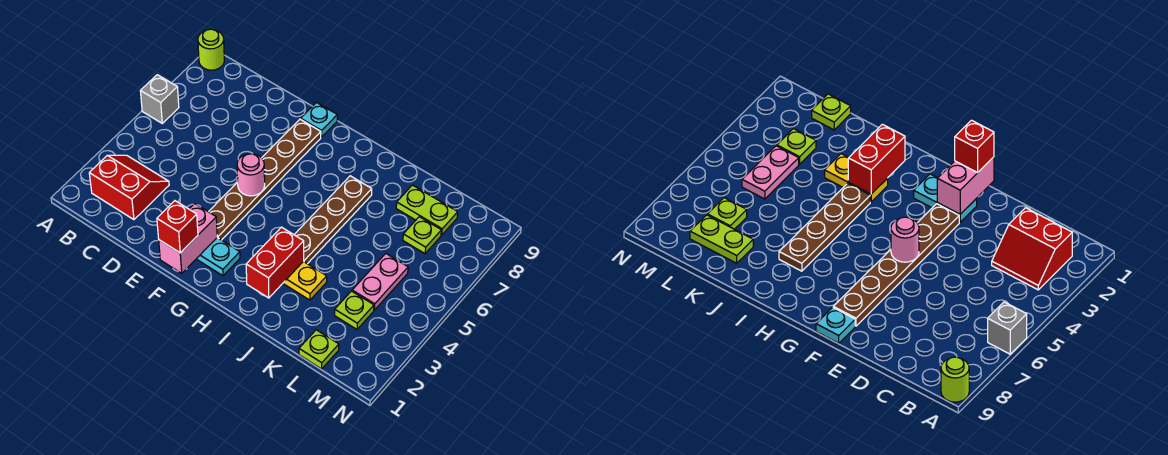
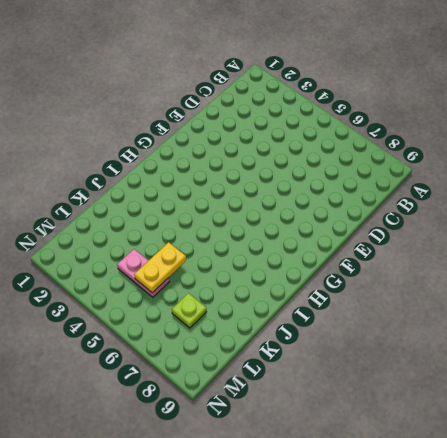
yellow plate K5:L5 level 2 -> yellow plate I3:J3 level 1
none -> grey brick A6 level 1
none -> lime round brick A9 level 1
none -> red slope B2:C3 level 1 top 2

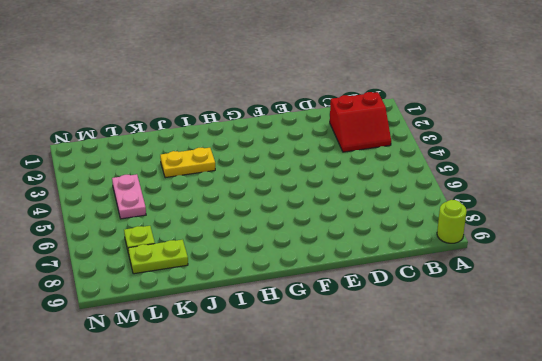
none -> grey brick A6 level 1
none -> cyan plate F2:G2 level 1
none -> brown plate F3:F8 level 1

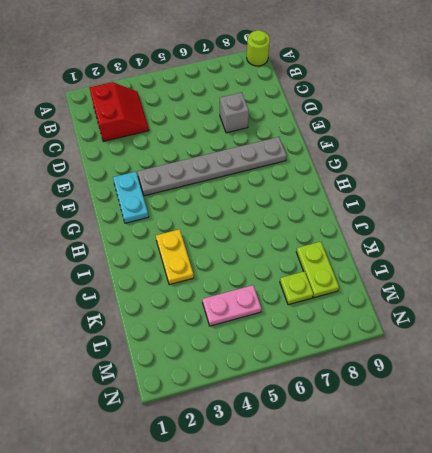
grey brick D7 level 1 -> grey brick A6 level 1
grey plate F3:F8 level 1 -> brown plate F3:F8 level 1
none -> cyan plate F9 level 1
none -> brown plate I4:I7 level 1
none -> lime plate L1 level 1

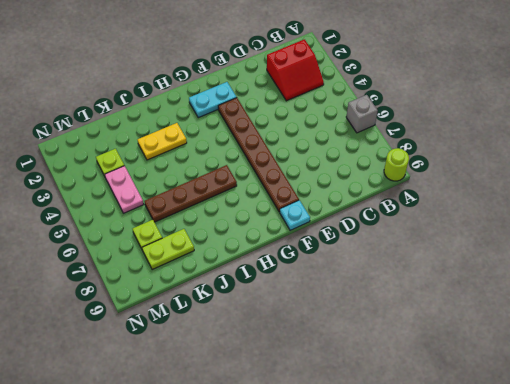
brown plate H6:K6 level 1 -> brown plate I4:I7 level 1
none -> lime plate L1 level 1
none -> pink brick F1:F2 level 2
none -> pink round brick F5 level 2

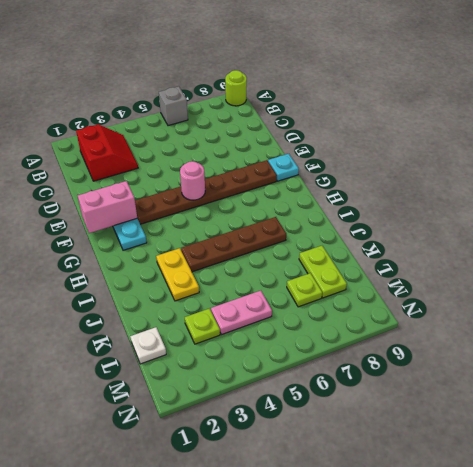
white plate L1 level 1 -> lime plate L1 level 1
none -> red brick I2:I3 level 2
none -> red brick F1 level 3

